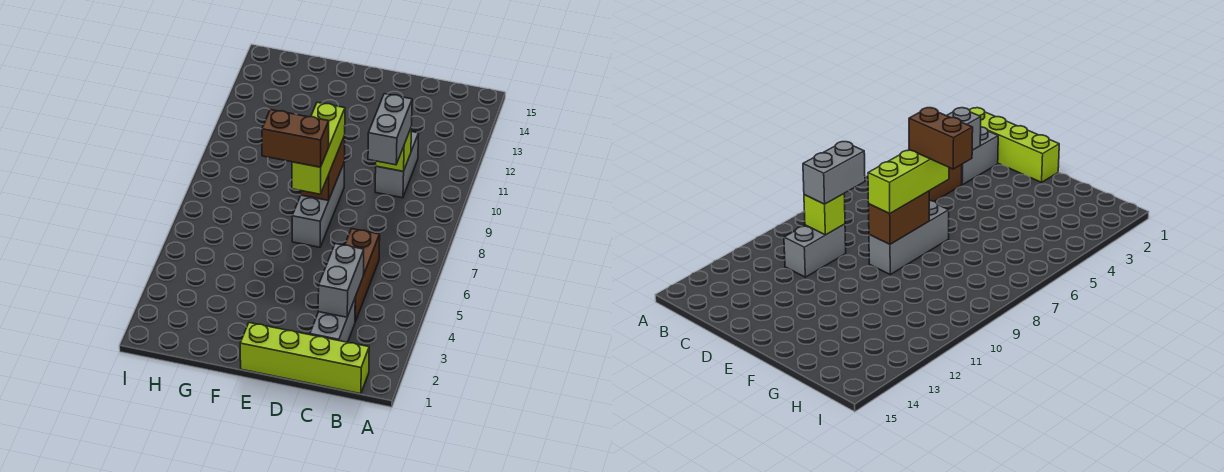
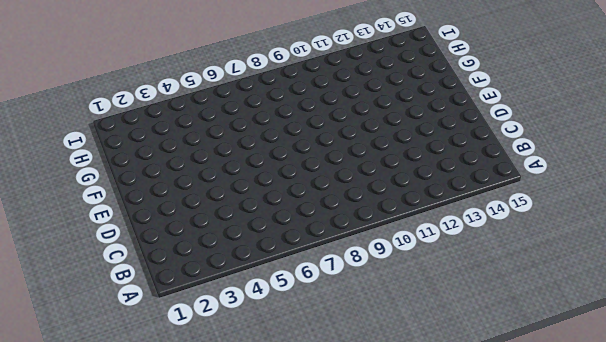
none -> lime brick B1:E1 level 1
none -> grey brick C2:C3 level 1

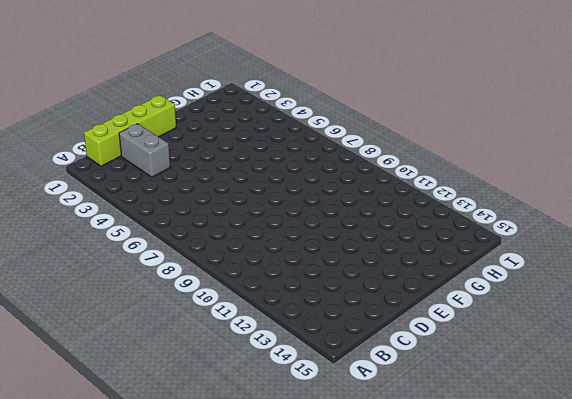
none -> brown brick C4:C6 level 1
none -> grey brick C10:C11 level 1

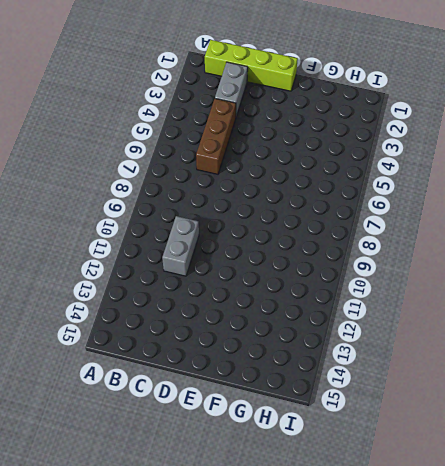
none -> grey brick E7:E9 level 1
none -> grey brick C3:C4 level 2

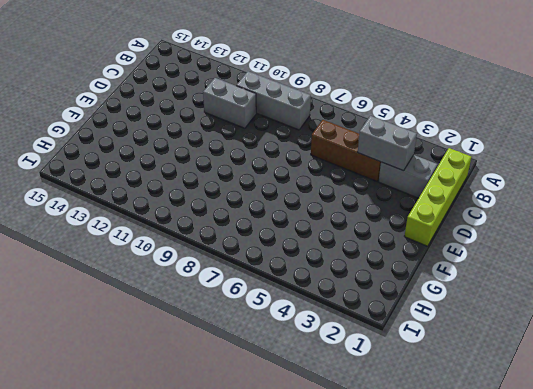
grey brick B8:B10 level 1 -> grey brick E7:E9 level 1
none -> lime brick C10 level 2
none -> brown brick E8:E9 level 2

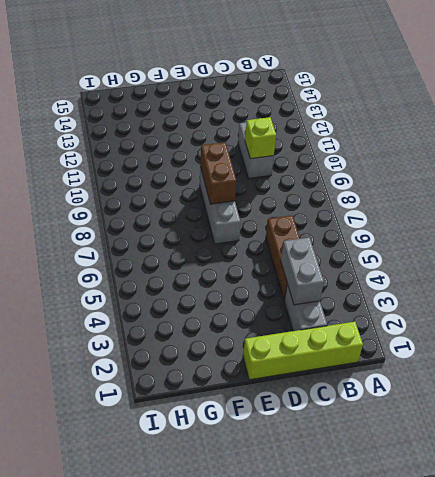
none -> grey brick C9:C10 level 3
none -> lime brick E7:E9 level 3

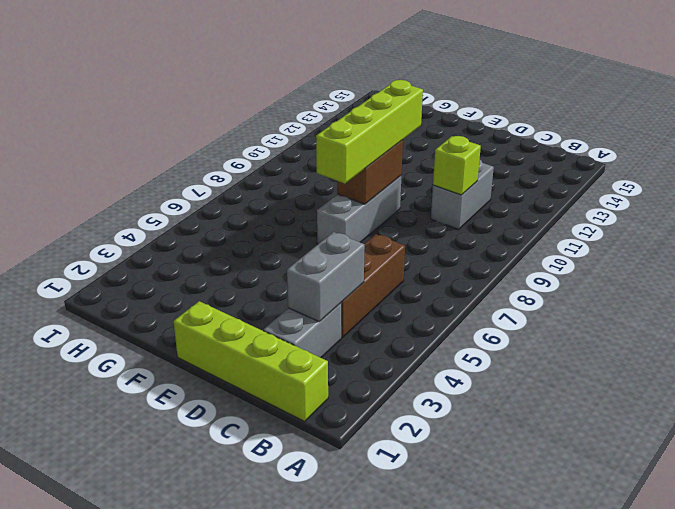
lime brick E7:E10 level 3 -> lime brick E7:E9 level 3
none -> grey brick C9:C10 level 3
none -> brown brick E7:F7 level 4

